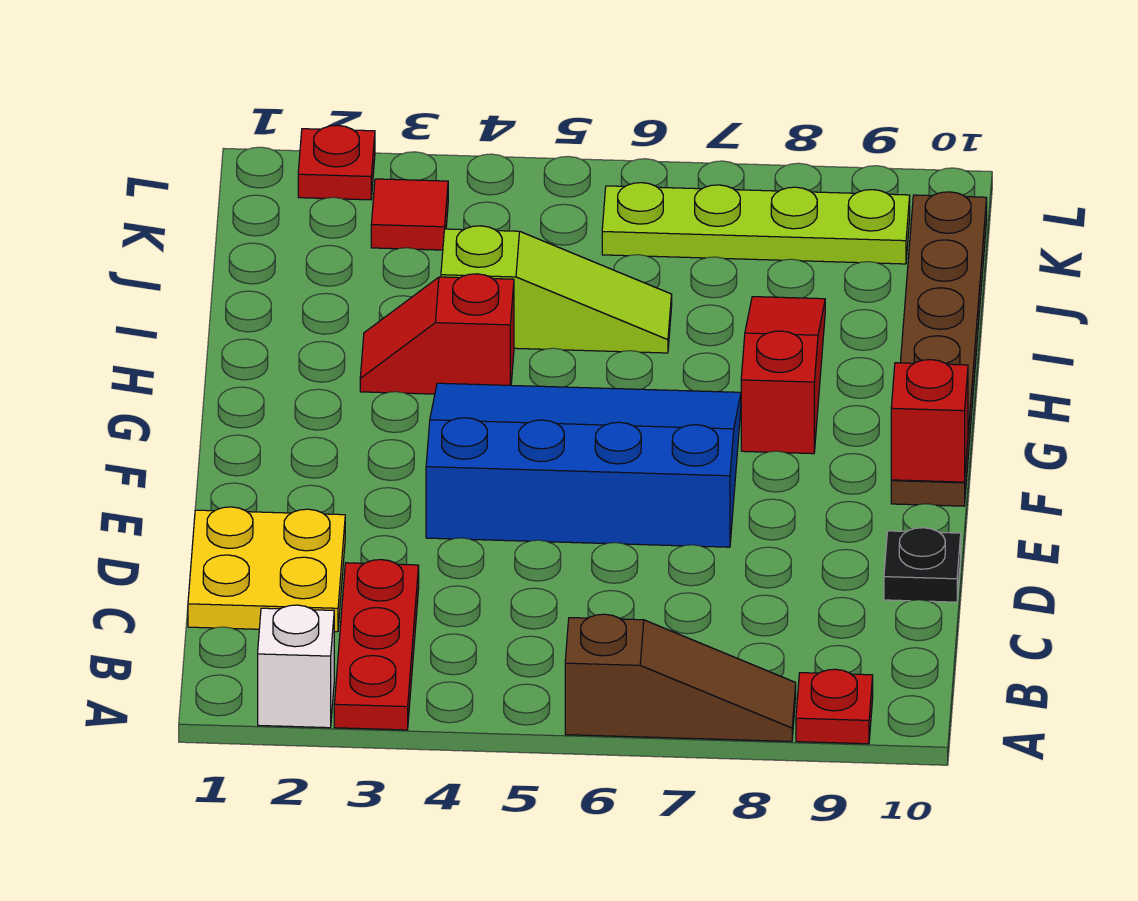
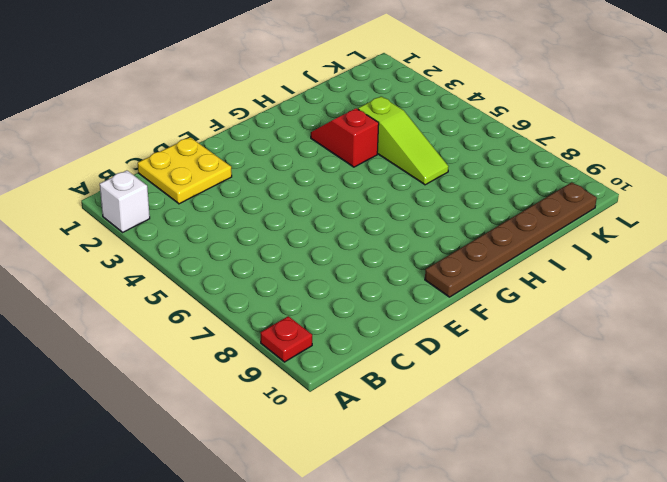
none -> red plate A3:C3 level 1
none -> brown slope A6:A8 level 1 top 6
none -> black plate D10 level 1

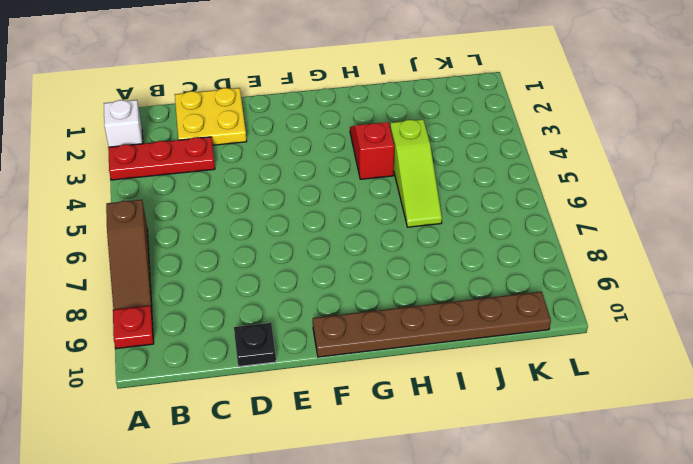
none -> blue slope E4:G7 level 1 top E
none -> red slope G8:I8 level 1 top G
none -> red tile K3 level 1

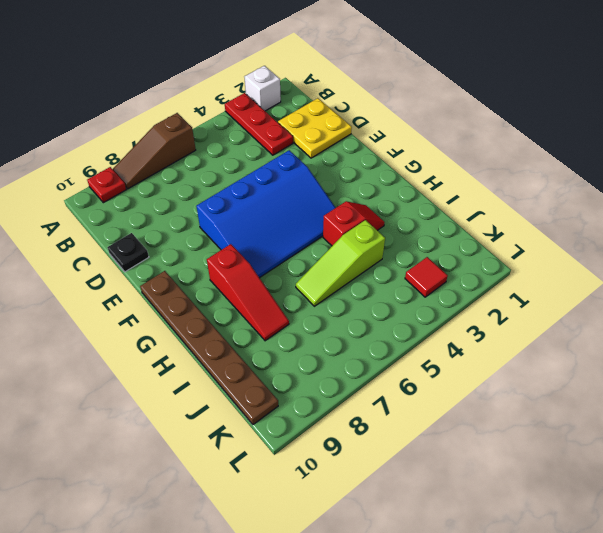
none -> lime plate K6:K9 level 1
none -> red plate L2 level 1
none -> red brick F10 level 2

